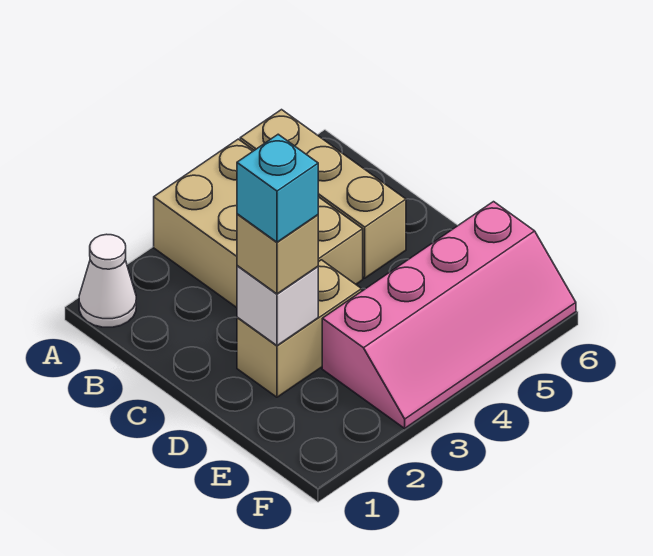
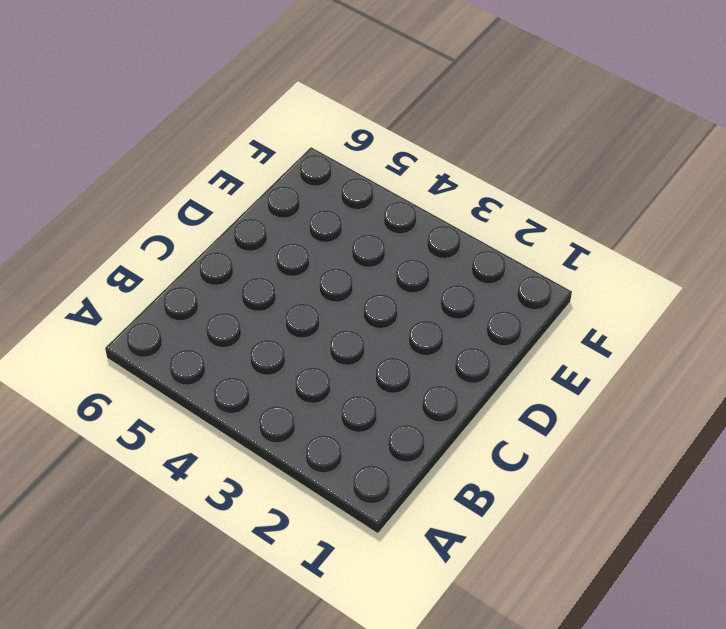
none -> white cone A1 level 1
none -> tan brick A3:C4 level 1

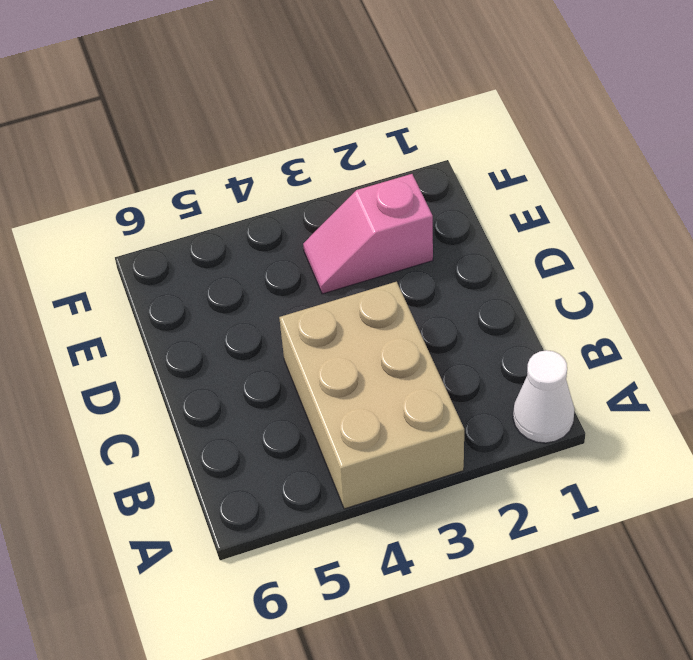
pink slope E2:E3 level 1 top 2 -> pink slope E3:F6 level 1 top E
none -> tan brick A5:C5 level 1
none -> tan brick D2:D3 level 1

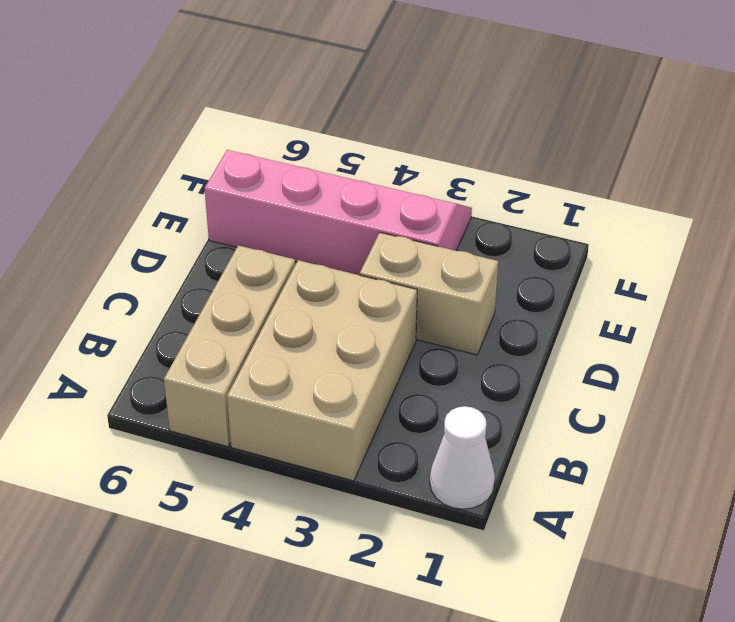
none -> white brick D2 level 2
none -> tan brick D2 level 3

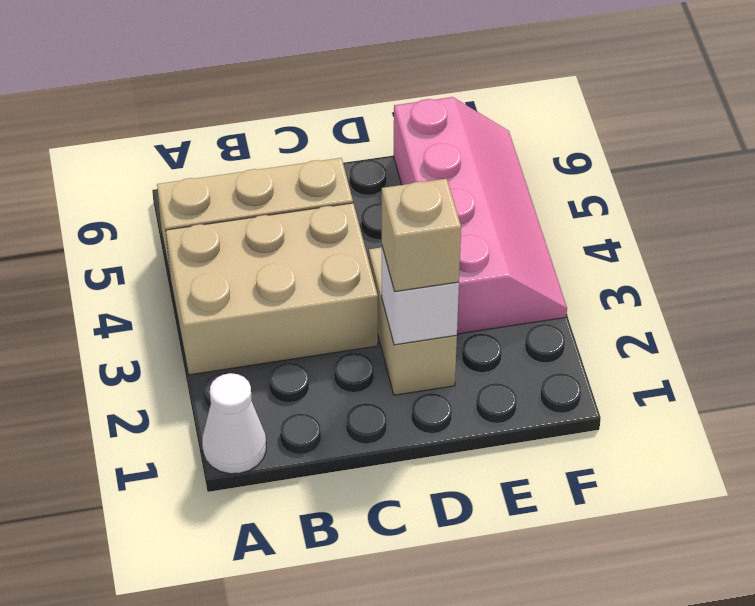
none -> cyan brick D2 level 4

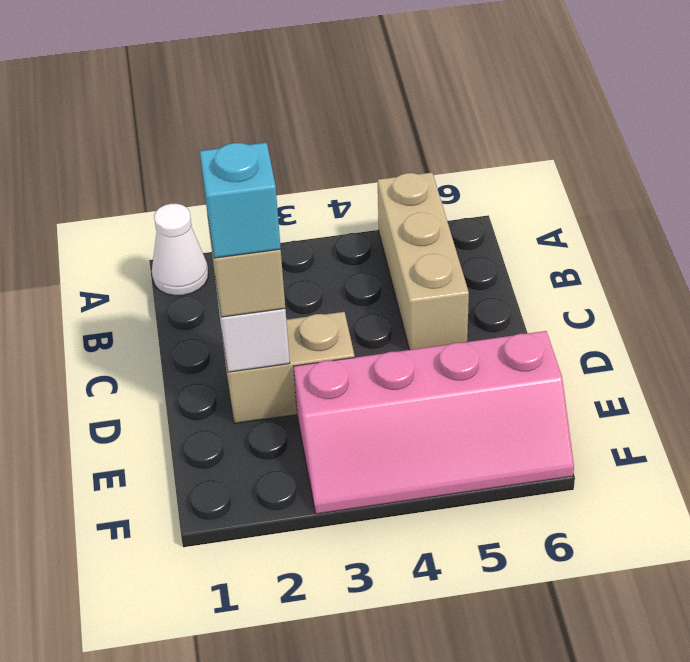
none -> tan brick A3:C4 level 1

